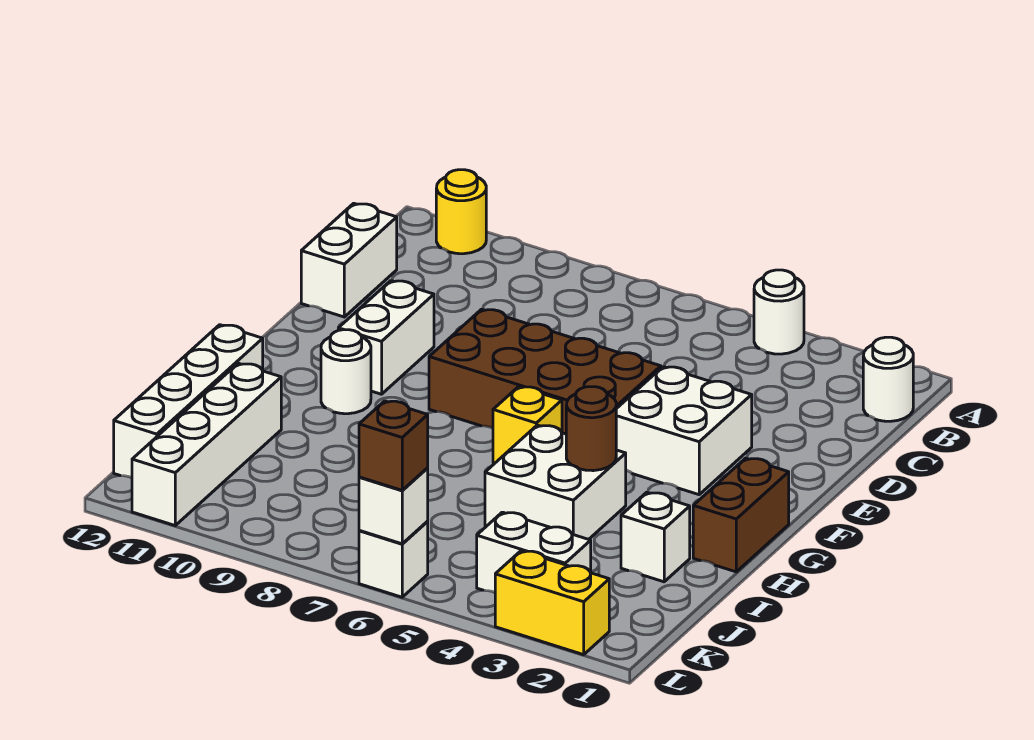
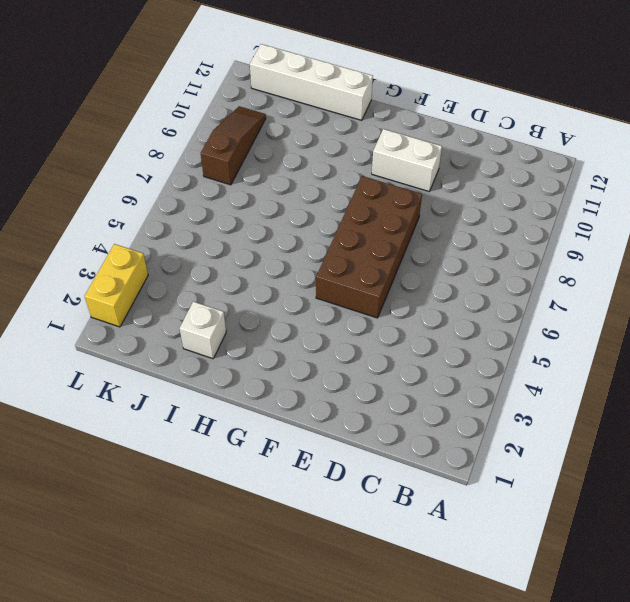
brown slope K8:K10 level 1 top 8 -> none
none -> white round brick A4 level 1
none -> yellow round brick A11 level 1
none -> white round brick B1 level 1

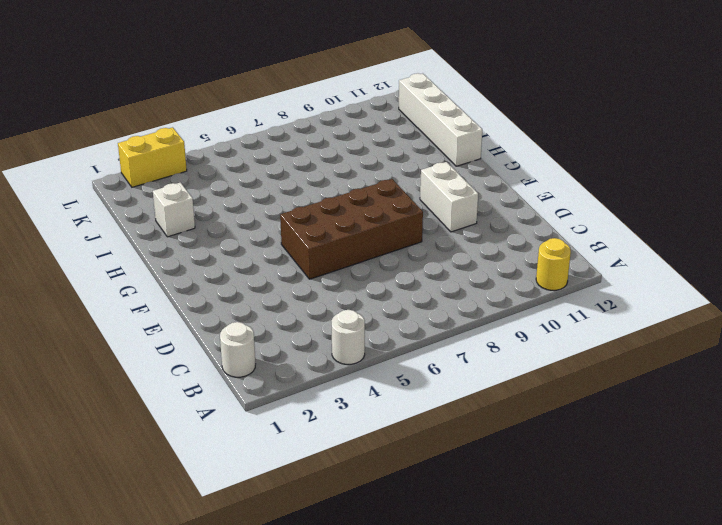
none -> white brick C12:D12 level 1
none -> white brick E3:F4 level 1
none -> brown brick G1:H1 level 1

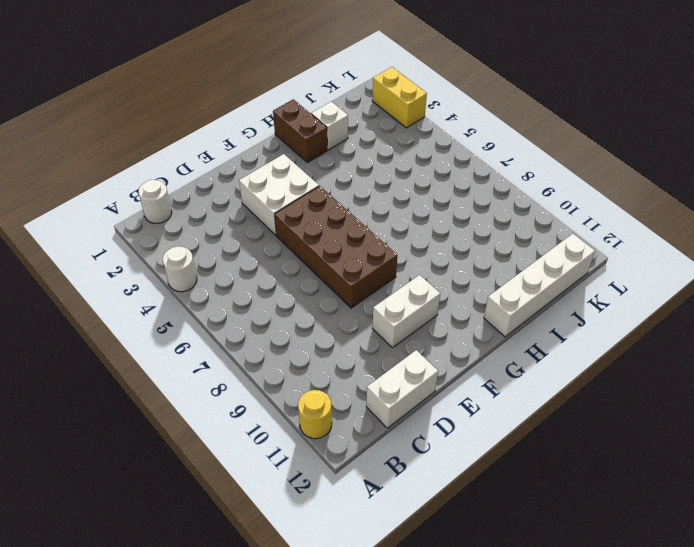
brown brick H1:H2 level 1 -> brown brick G1:H1 level 1
none -> yellow brick G6 level 1
none -> white round brick G10 level 1
none -> white brick H4:I5 level 1

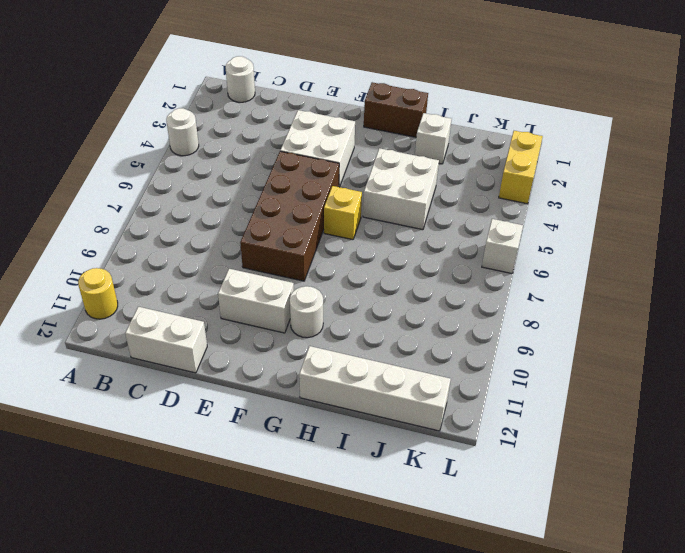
none -> white brick I11:L11 level 1
none -> white brick K3:K4 level 1
none -> brown round brick H4 level 2

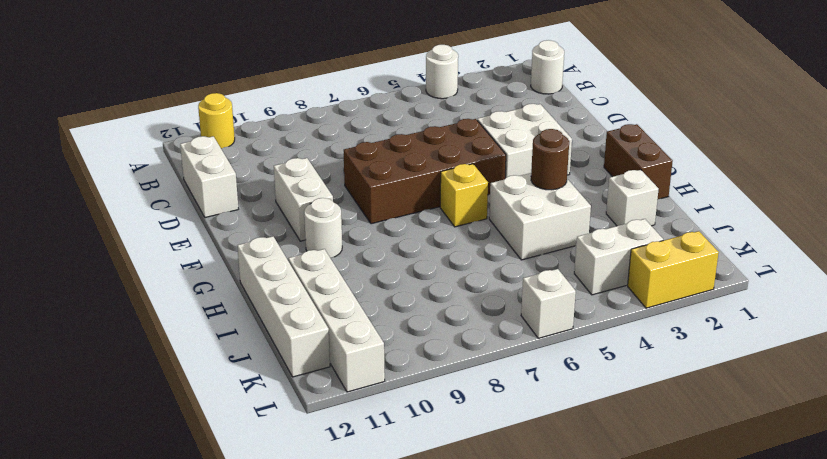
none -> white brick L6 level 2
none -> brown brick L6 level 3

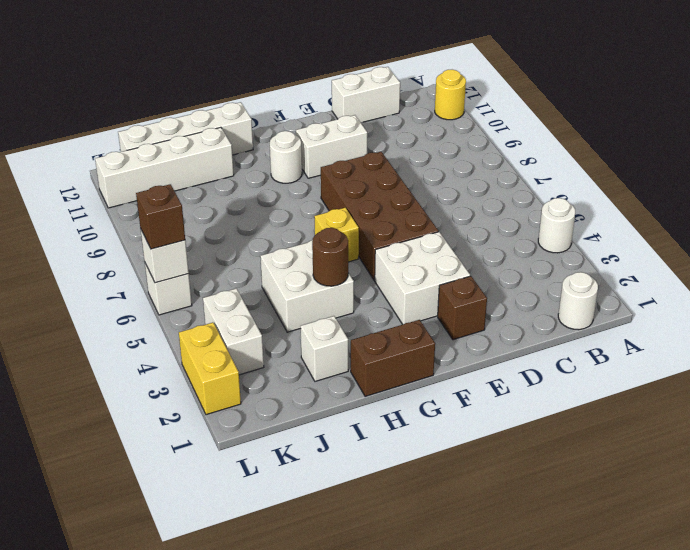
brown brick E2 level 1 -> none

